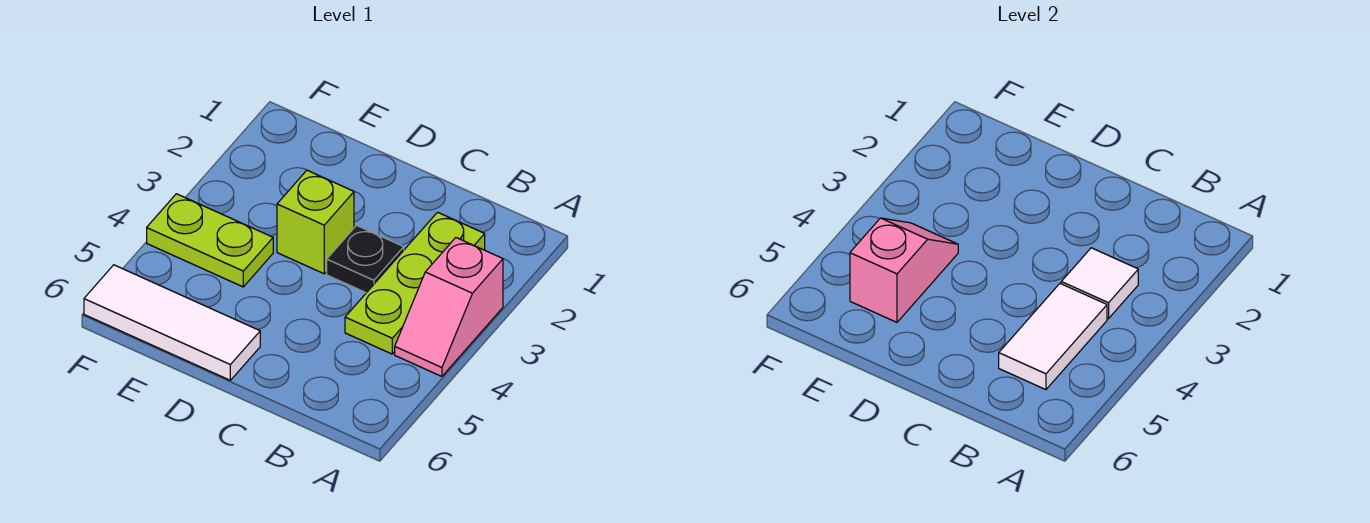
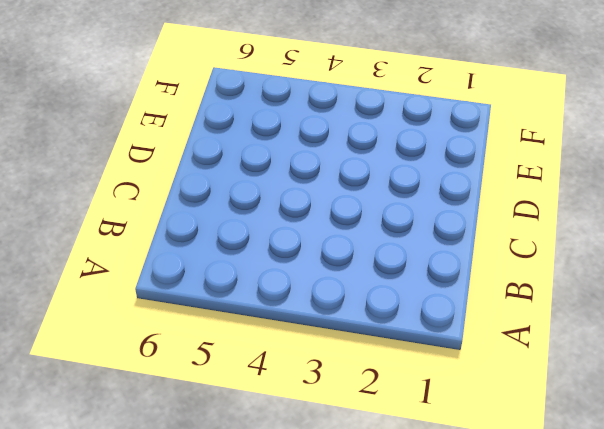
none -> pink slope A3:A4 level 1 top 3
none -> lime plate B2:B4 level 1

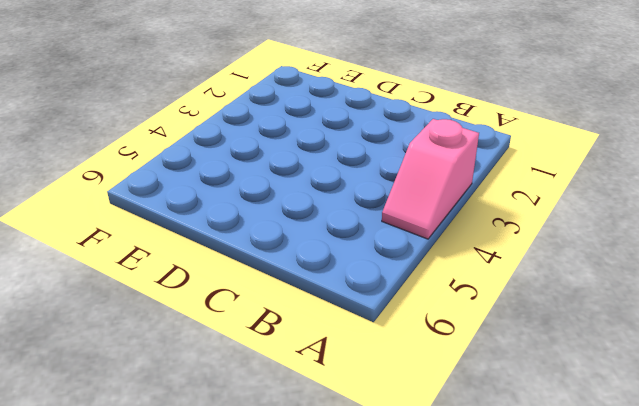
none -> lime plate B2:B4 level 1
none -> black plate C3 level 1

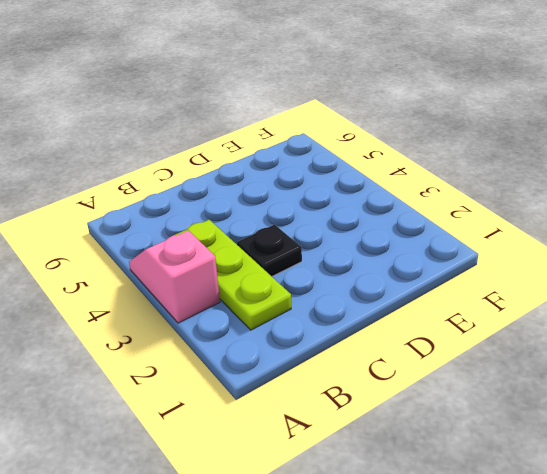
none -> lime brick D3 level 1
none -> white tile D6:F6 level 1

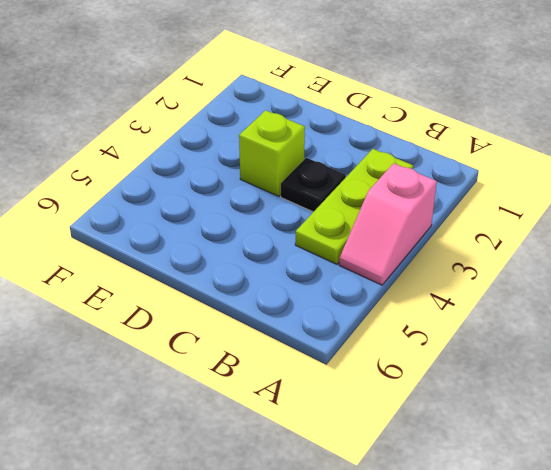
none -> white tile D6:F6 level 1
none -> lime plate E4:F4 level 1

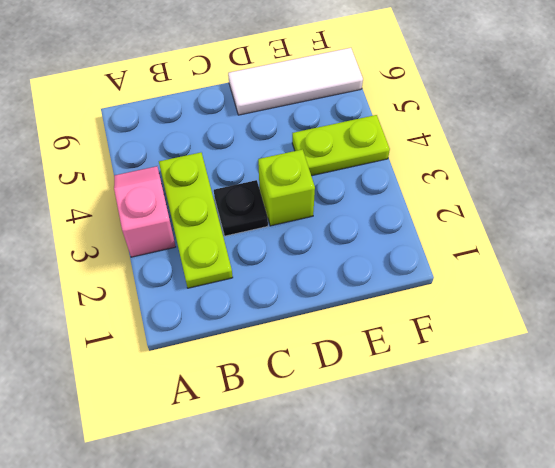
none -> white tile B3 level 2
none -> white tile B4:B5 level 2

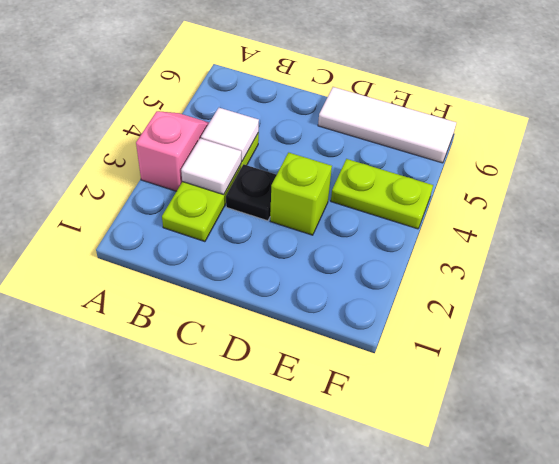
white tile B4 level 2 -> white tile B4:B5 level 2
none -> pink slope E4:E5 level 2 top 5

